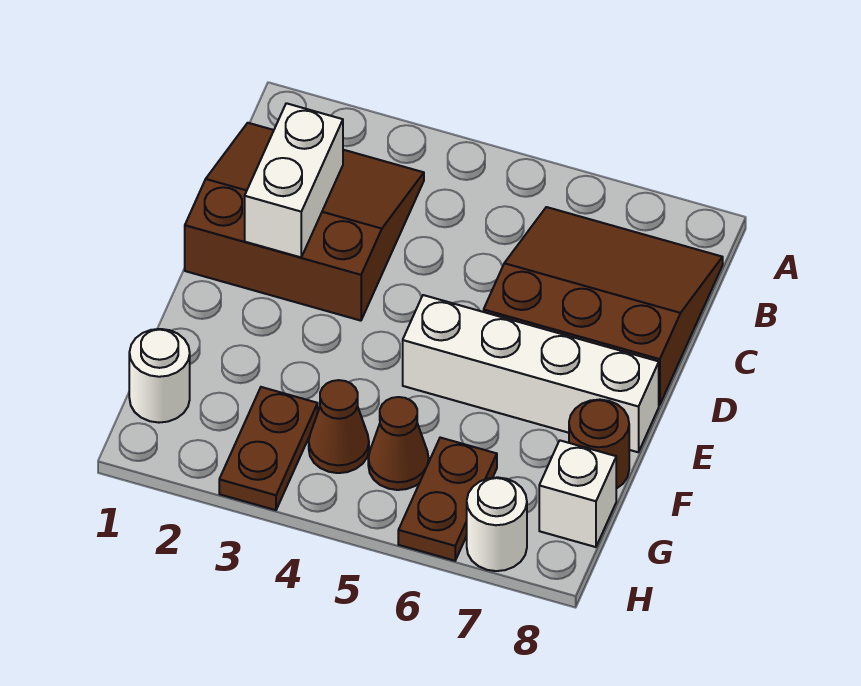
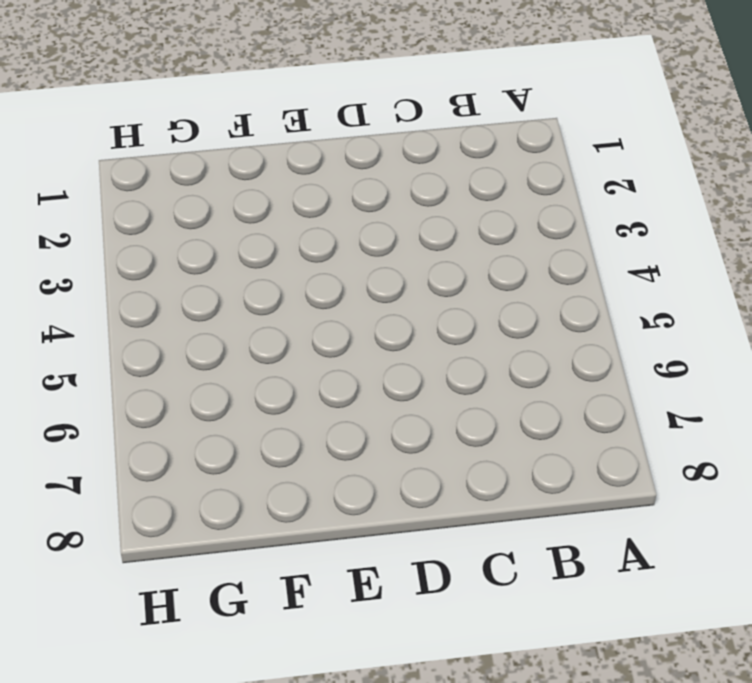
none -> brown slope B1:D3 level 1 top D
none -> brown slope B6:D8 level 1 top D
none -> white brick E5:E8 level 1

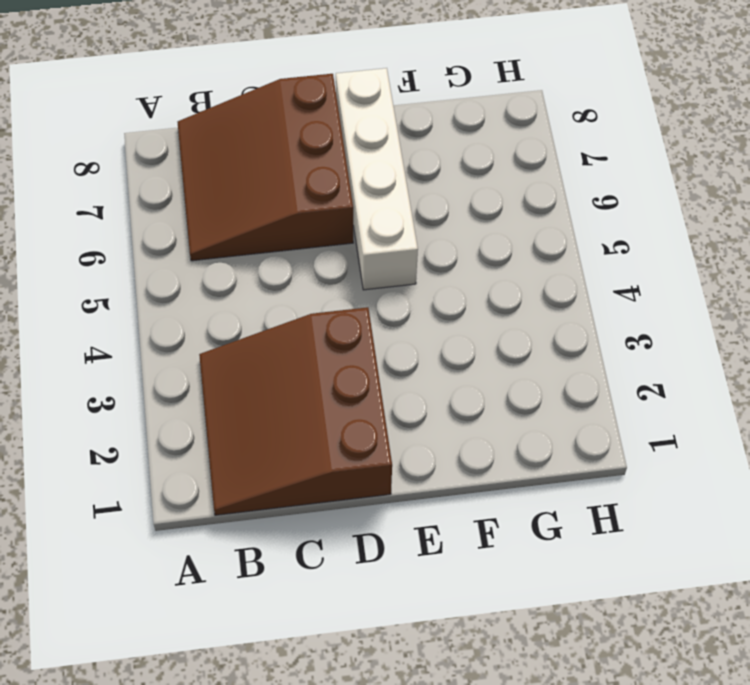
none -> brown round brick F8 level 1
none -> white round brick G1 level 1
none -> brown plate G3:H3 level 1

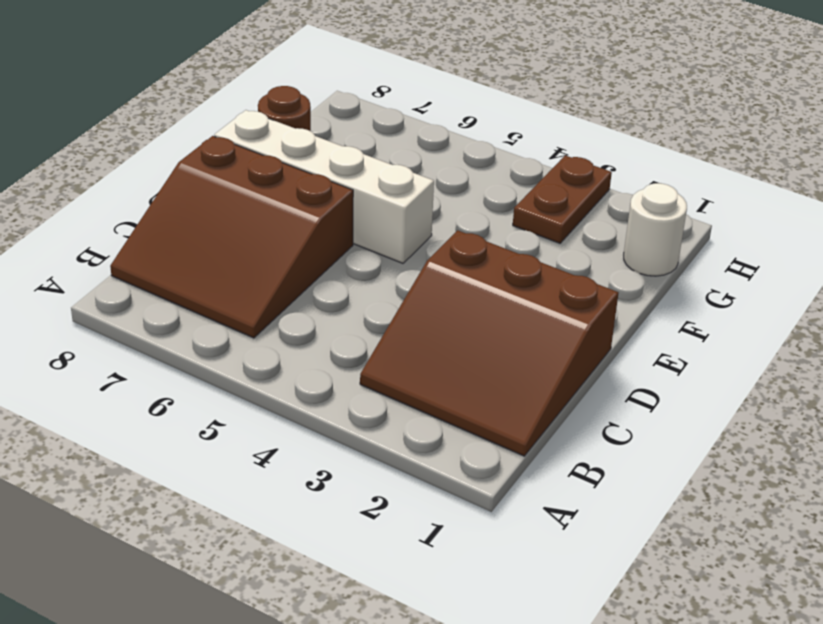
none -> brown cone G4 level 1
none -> brown cone G5 level 1
none -> brown plate G6:H6 level 1

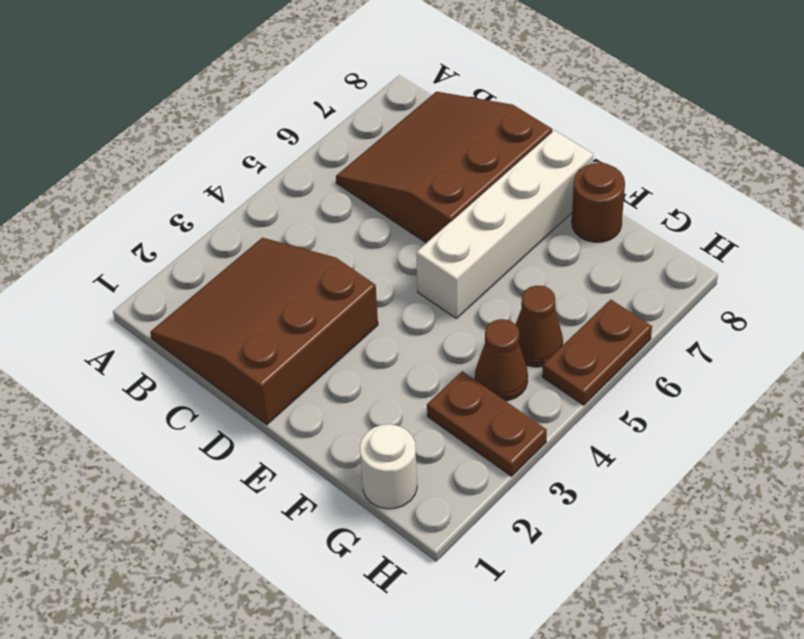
brown plate H5:H6 level 1 -> brown plate G6:H6 level 1
none -> white brick G8 level 1
none -> white round brick H7 level 1
none -> white brick C2:D2 level 2

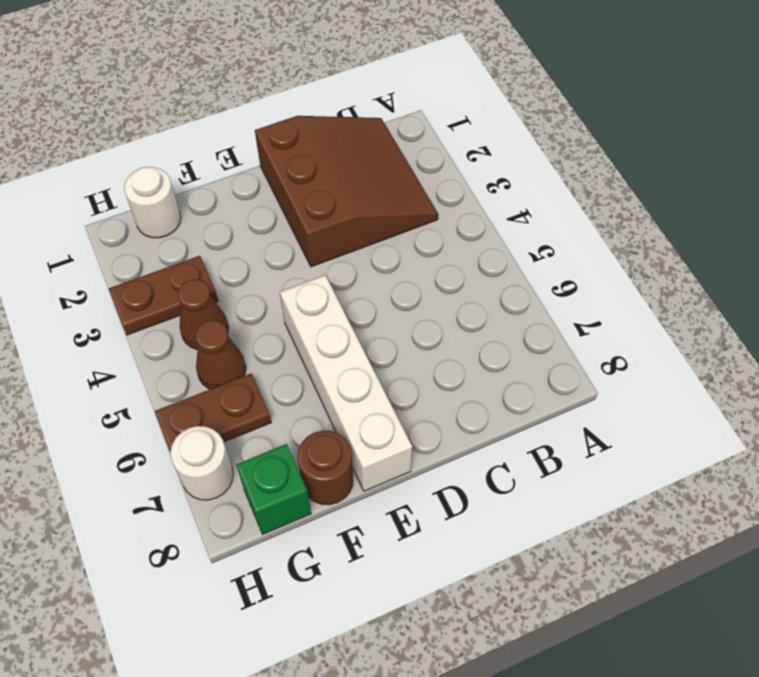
green brick G8 level 1 -> white brick G8 level 1
none -> brown slope B6:D8 level 1 top D
none -> white brick C2:D2 level 2

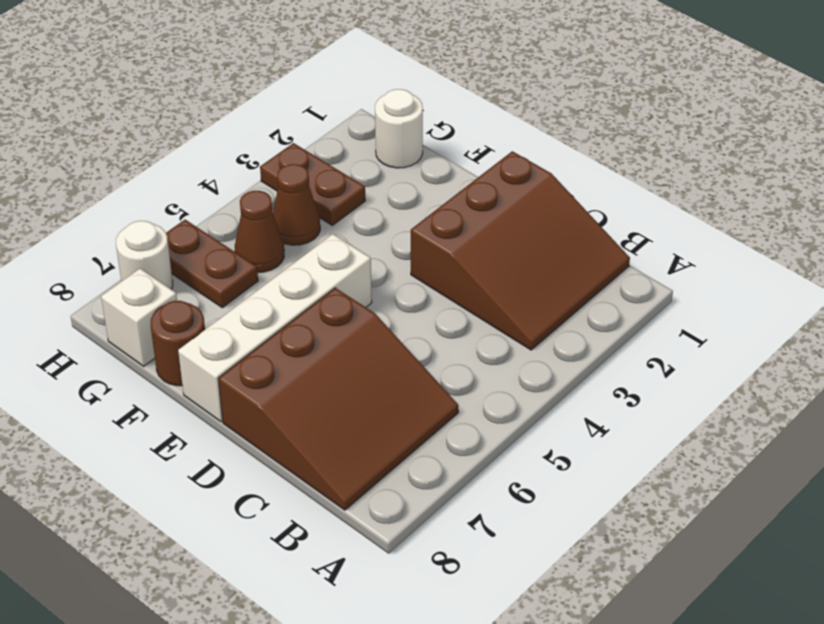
none -> white brick C2:D2 level 2

